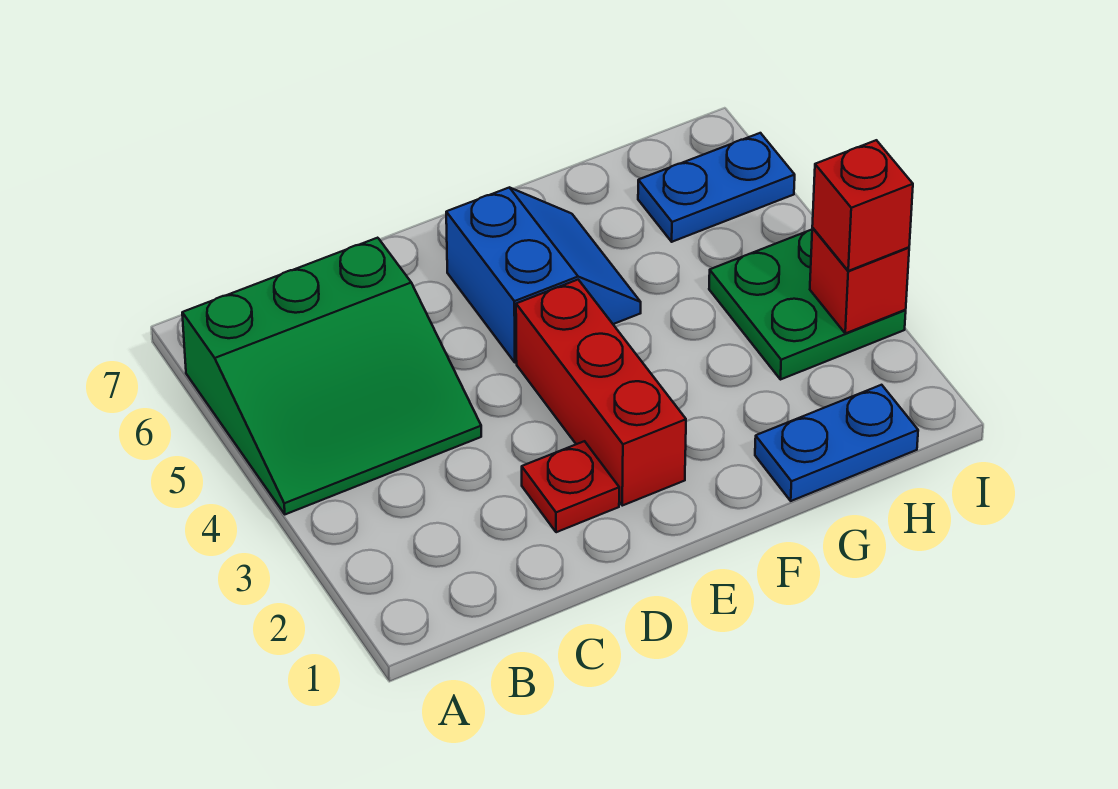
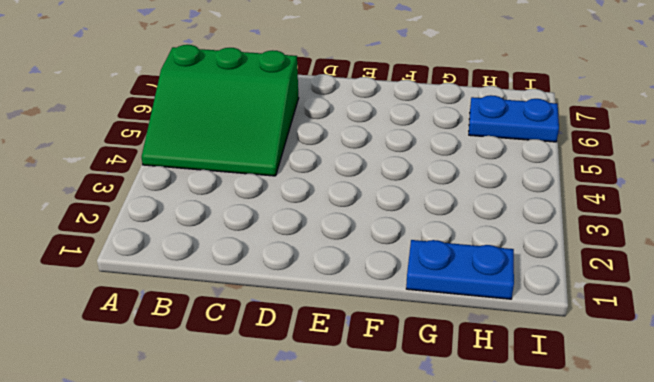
none -> red plate D2 level 1
none -> red brick E2:E4 level 1

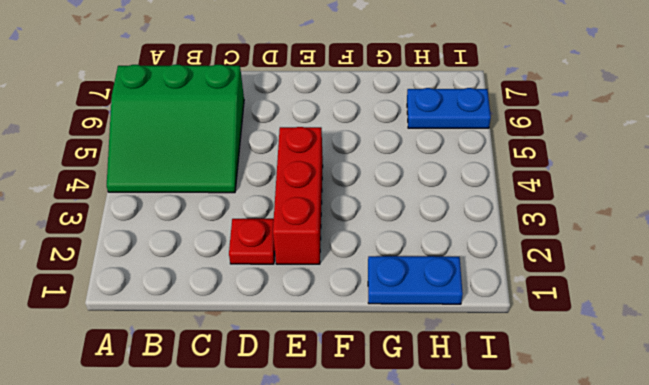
none -> blue slope E5:F6 level 1 top E
none -> green plate H3:I4 level 1

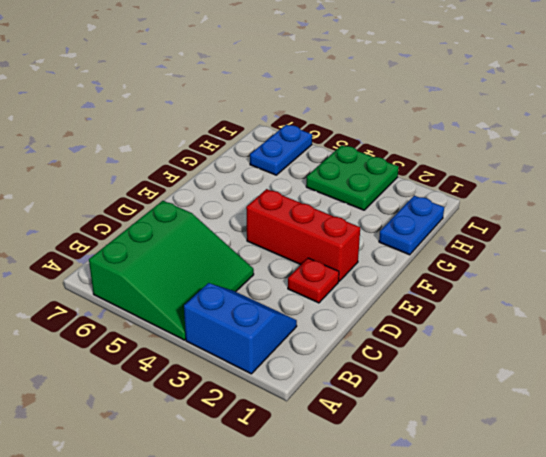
blue slope A2:B3 level 1 top A -> blue slope E5:F6 level 1 top E
none -> red brick I3 level 2
none -> red brick I3 level 3

